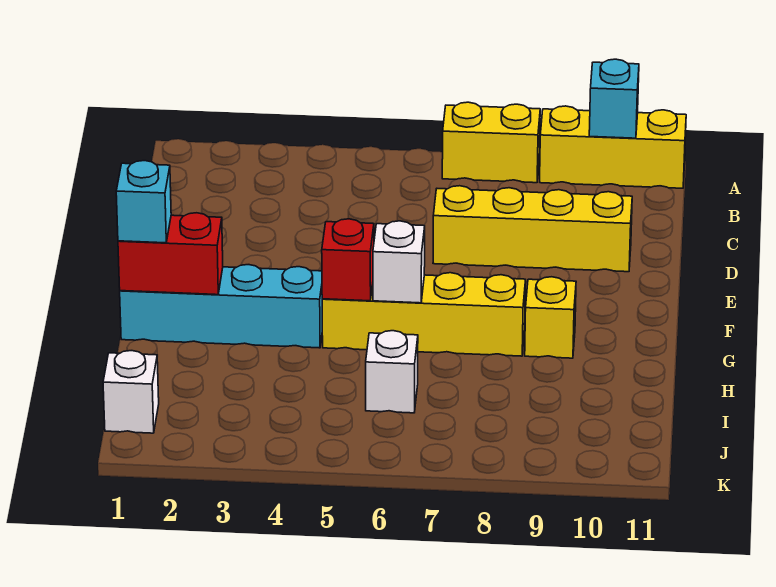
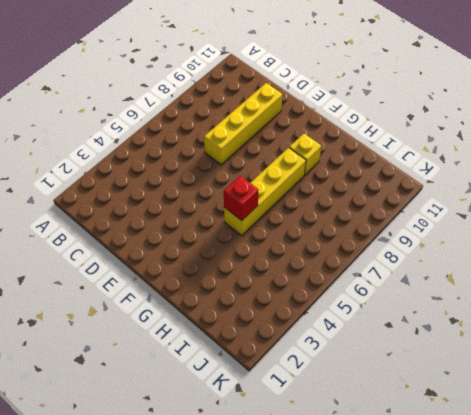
none -> yellow brick A7:A8 level 1
none -> yellow brick A9:A11 level 1
none -> cyan brick G1:G4 level 1

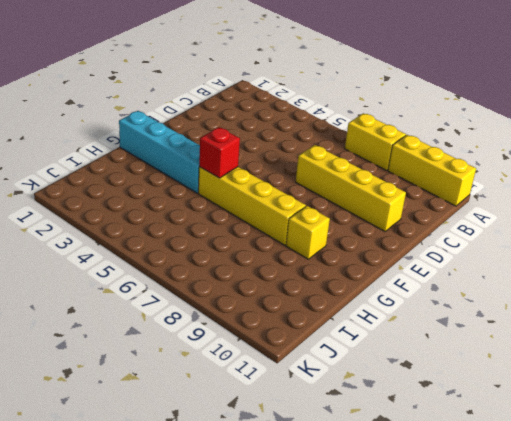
none -> white brick I6 level 1
none -> white brick J1 level 1
none -> cyan brick A10 level 2

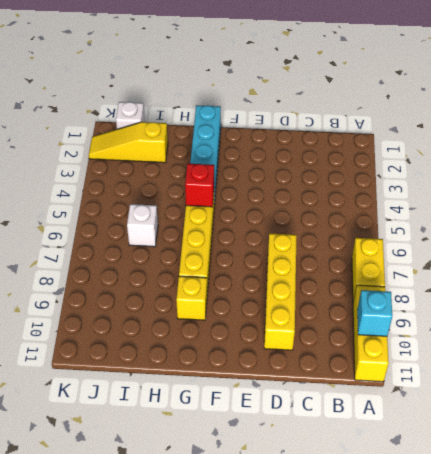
yellow slope I2:K2 level 1 top I -> none
none -> red brick G1:G2 level 2
none -> white brick G6 level 2
none -> cyan brick G1 level 3

